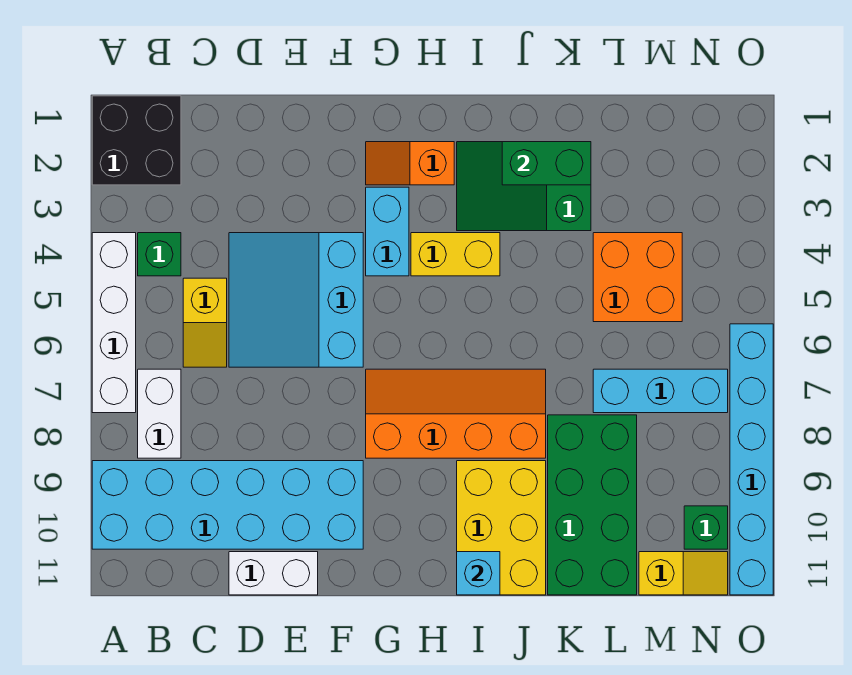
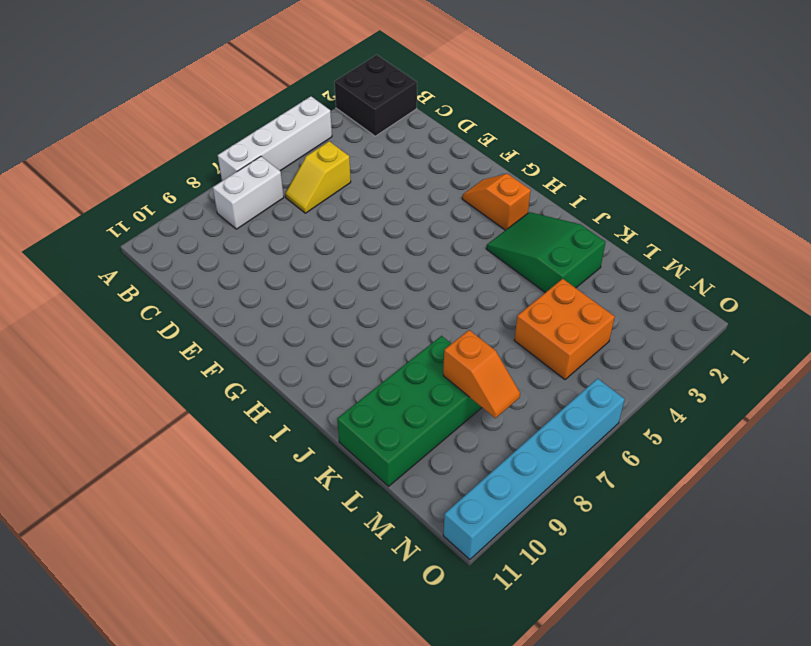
orange slope L8:M8 level 2 top L -> none
none -> cyan brick A9:F10 level 1
none -> green brick B4 level 1
none -> cyan slope D4:F6 level 1 top F

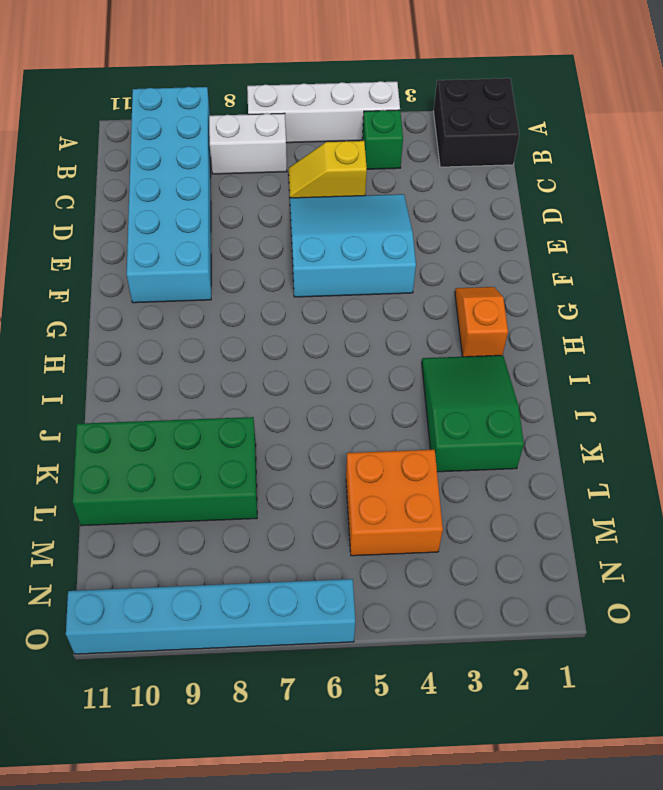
none -> white brick D11:E11 level 1
none -> cyan brick G3:G4 level 1
none -> orange slope G7:J8 level 1 top 8

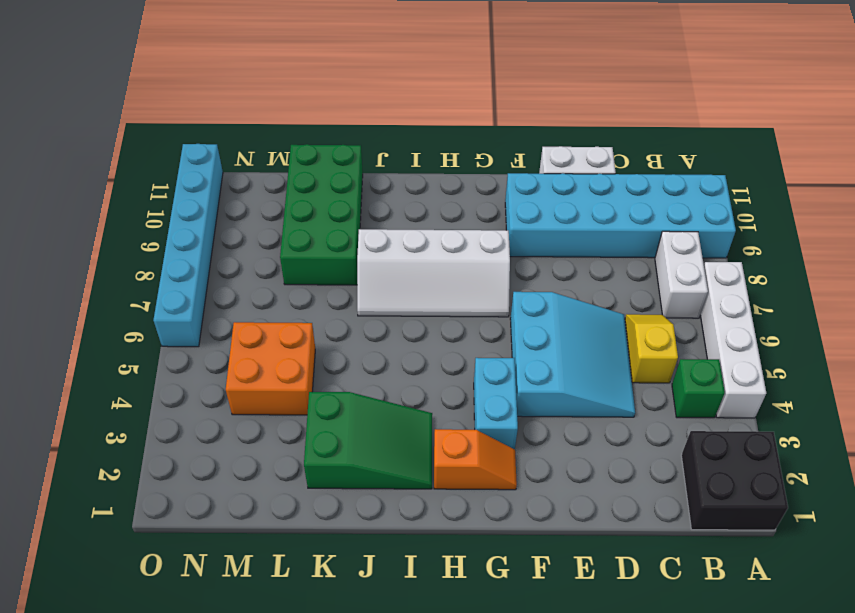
white slope G7:J8 level 1 top 8 -> orange slope G7:J8 level 1 top 8
none -> yellow brick H4:I4 level 1
none -> yellow brick I9:J11 level 1
none -> cyan brick L7:N7 level 1

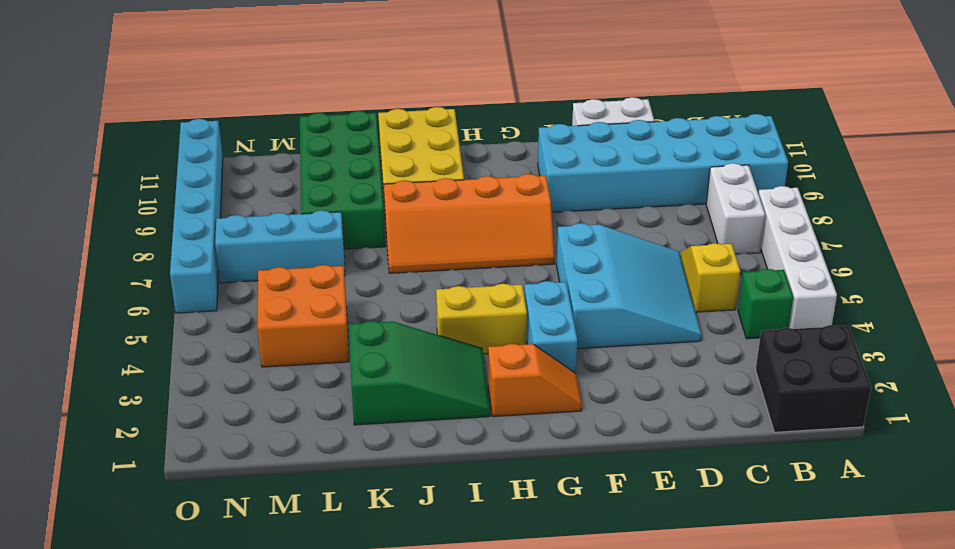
none -> yellow slope M11:N11 level 1 top M
none -> green brick N10 level 1
none -> cyan brick I11 level 2

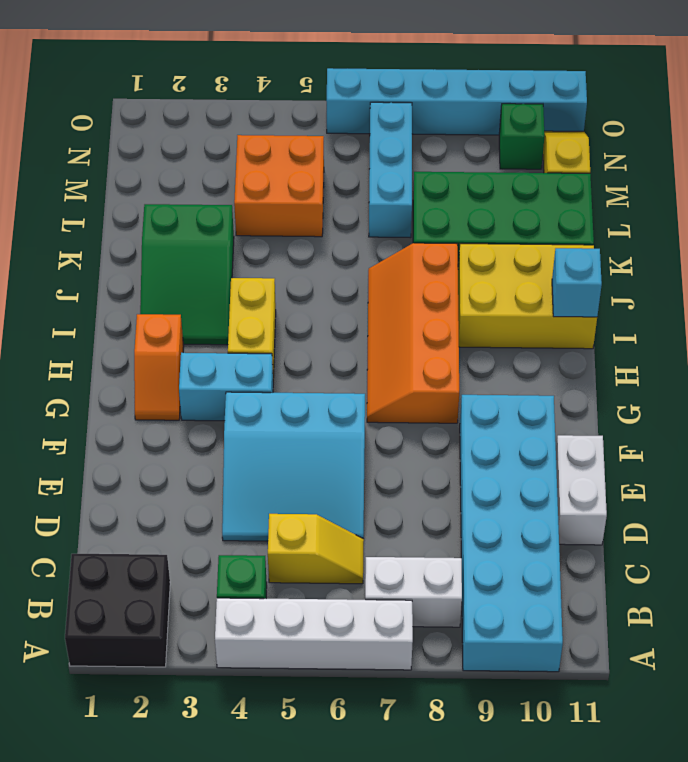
none -> green brick J2:K2 level 2

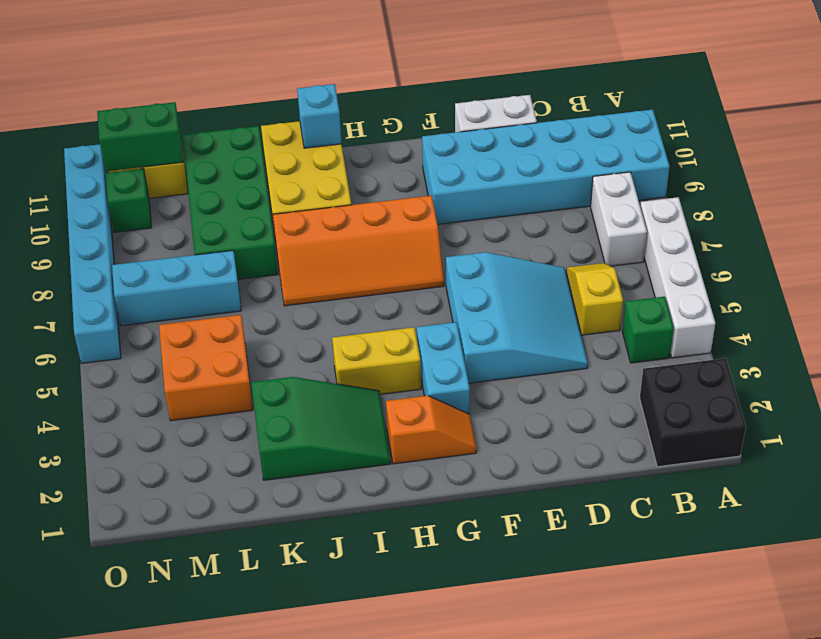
green brick M11:N11 level 2 -> green brick J2:K2 level 2

